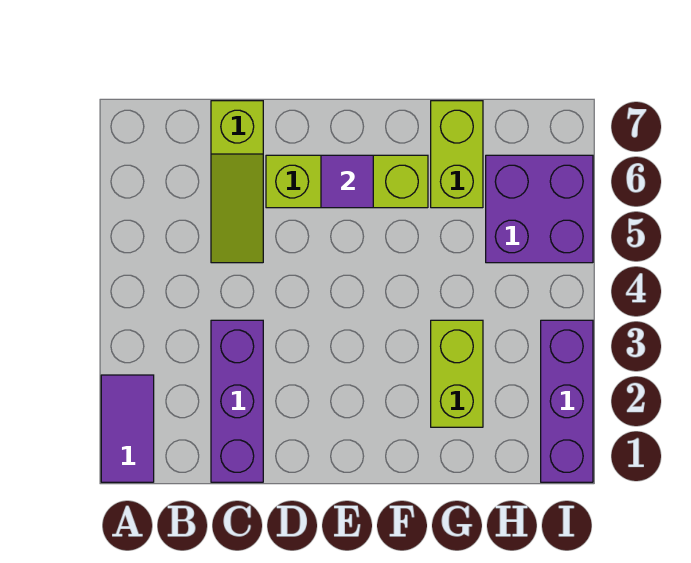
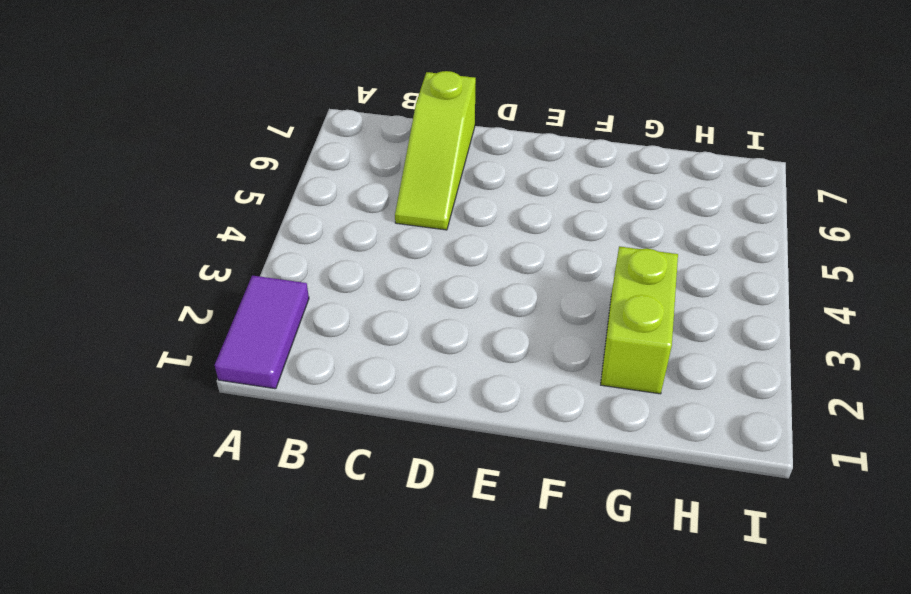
none -> purple brick C1:C3 level 1
none -> lime brick D6:F6 level 1

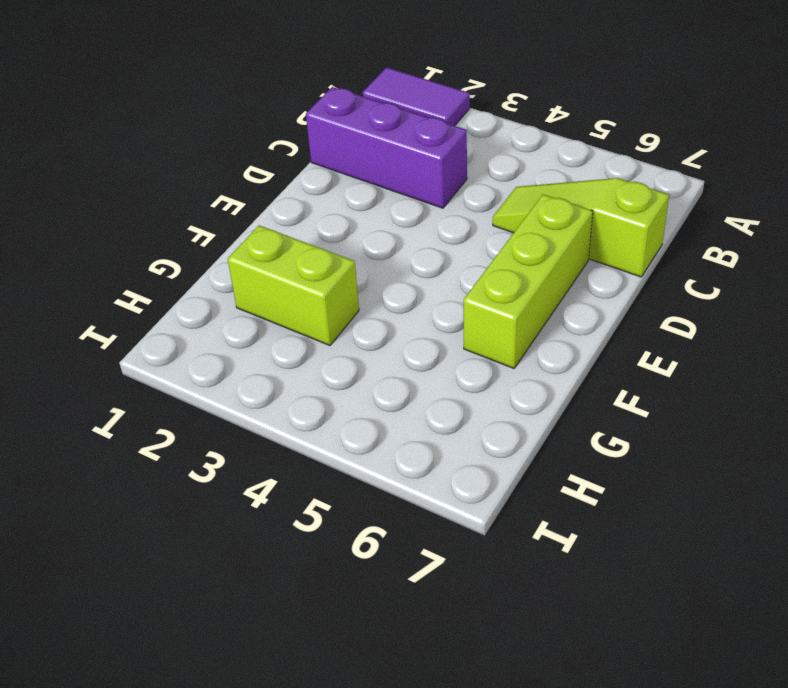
none -> lime brick G6:G7 level 1
none -> purple brick H5:I6 level 1

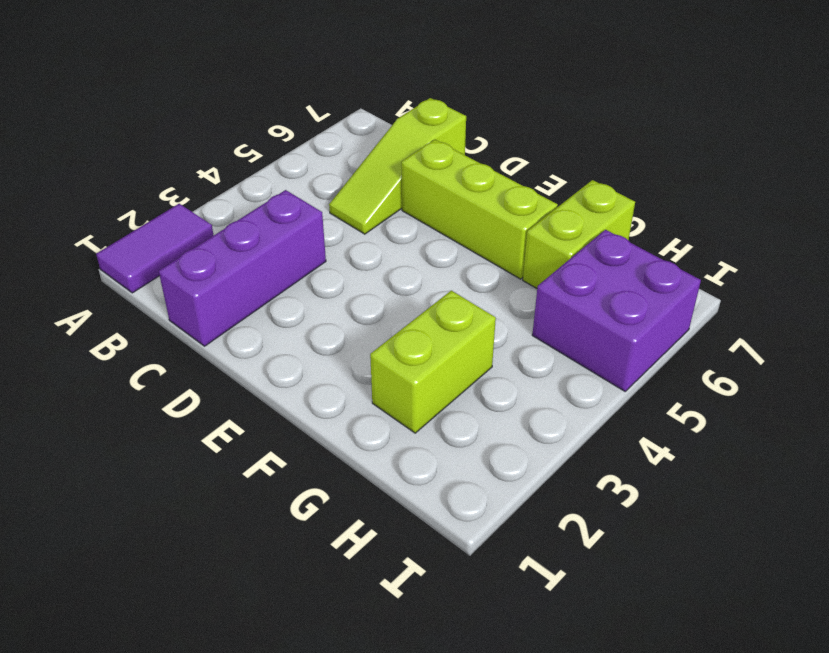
none -> purple brick I1:I3 level 1
none -> purple tile E6 level 2

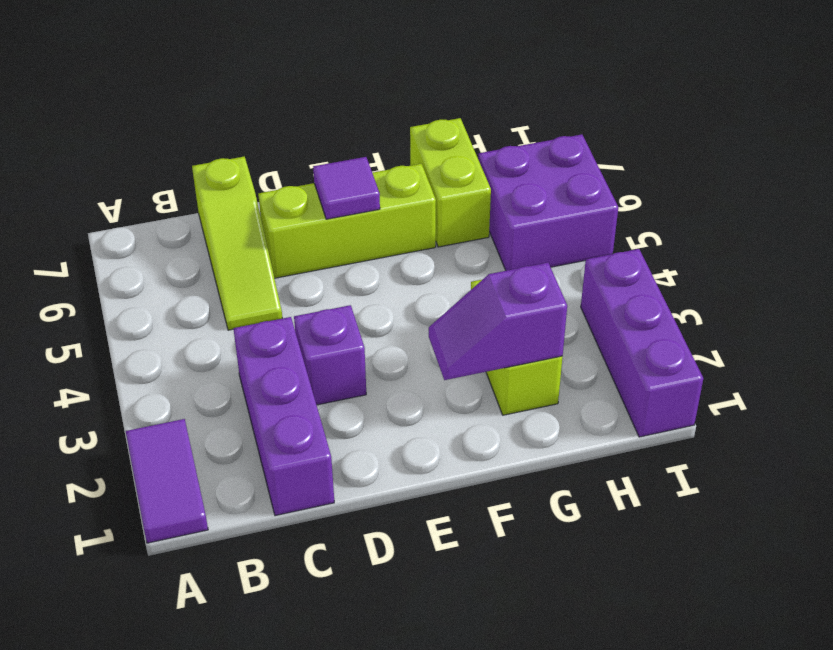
purple brick D3 level 1 -> none
purple slope F2:G2 level 2 top G -> none

